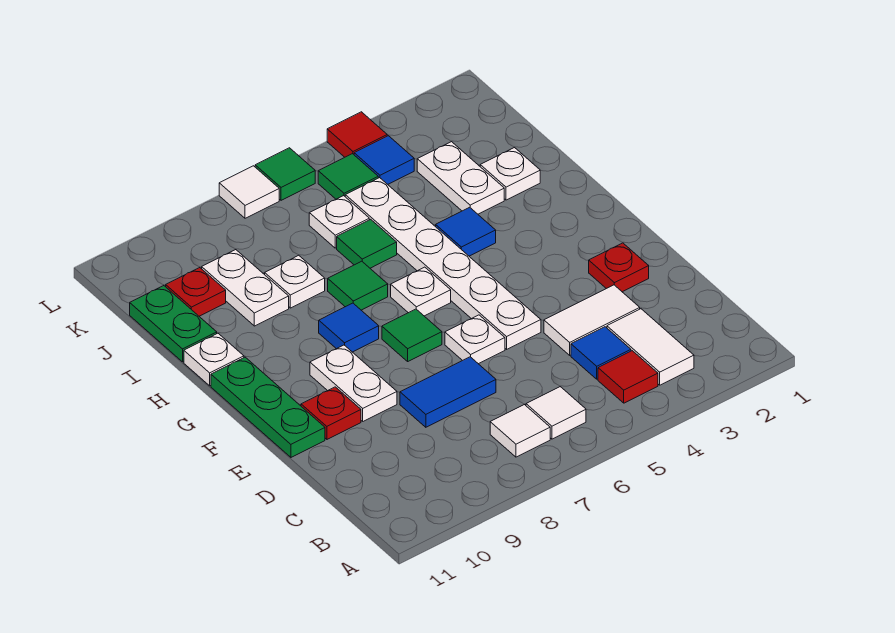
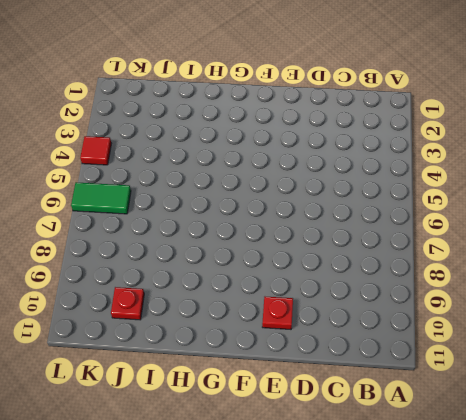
green tile K6:L6 level 1 -> green tile L6 level 1
none -> white tile B3:C3 level 1
none -> red tile B4 level 1
none -> white tile B6 level 1
none -> white tile B7 level 1

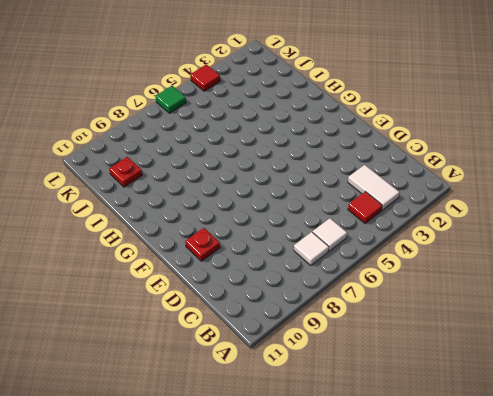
none -> blue tile C4 level 1
none -> white tile D3:D4 level 1
none -> blue tile D7:D8 level 1
none -> red plate E2 level 1

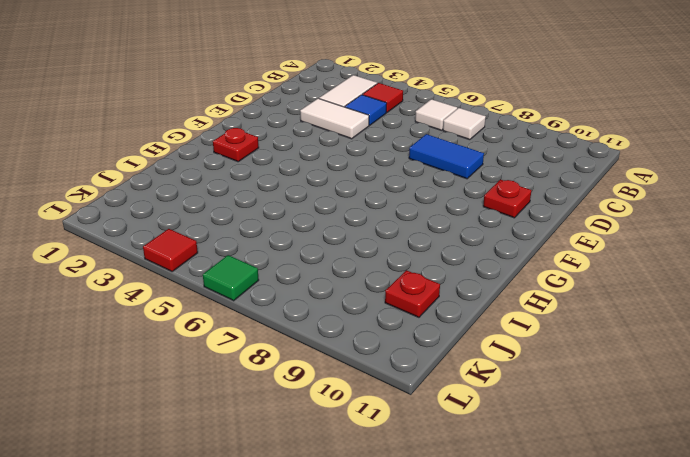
red plate G2 level 1 -> red plate E2 level 1
none -> white plate E5:J5 level 1
none -> white plate E6 level 1
none -> white plate E9:F9 level 1
none -> green plate E11:G11 level 1

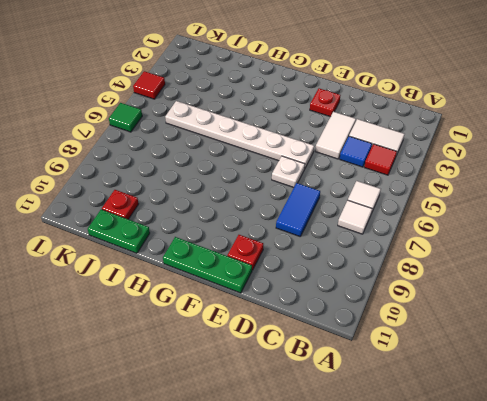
none -> white plate E9:F9 level 1
none -> green tile F7 level 1
none -> white plate G6 level 1
none -> blue tile G8 level 1

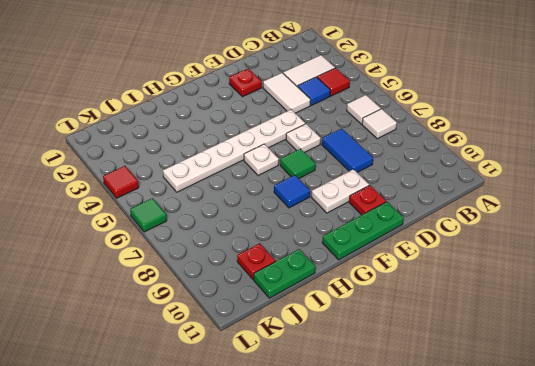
none -> blue tile H4 level 1
none -> green tile H7 level 1
none -> white plate H11 level 1
none -> white plate I2 level 1

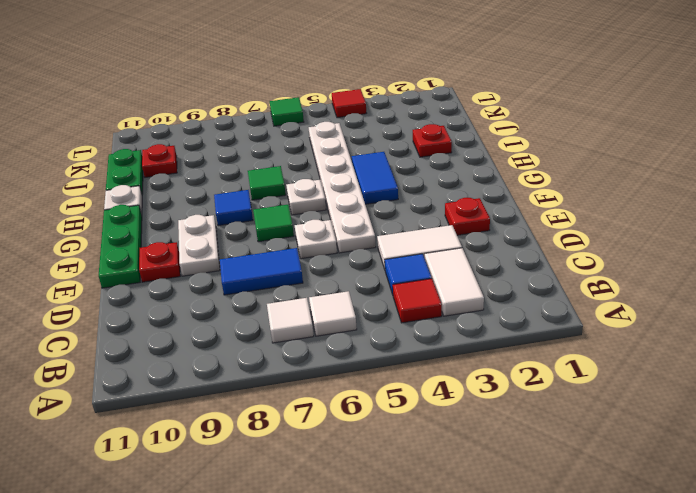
blue tile G4:H4 level 1 -> blue tile H4 level 1
red plate I2 level 1 -> white plate I2 level 1
none -> white plate I3:J3 level 1
none -> green tile I6 level 1
none -> white plate I8 level 1
none -> white plate I9:J9 level 1

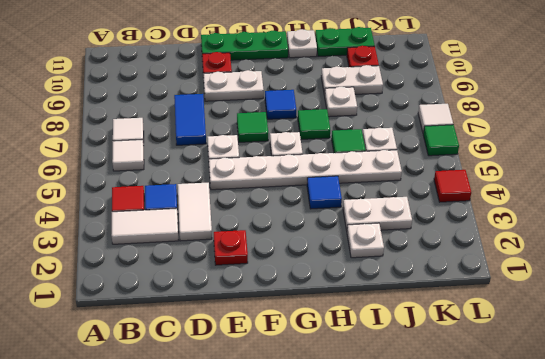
none -> blue tile K4 level 1
none -> green tile K5 level 1

